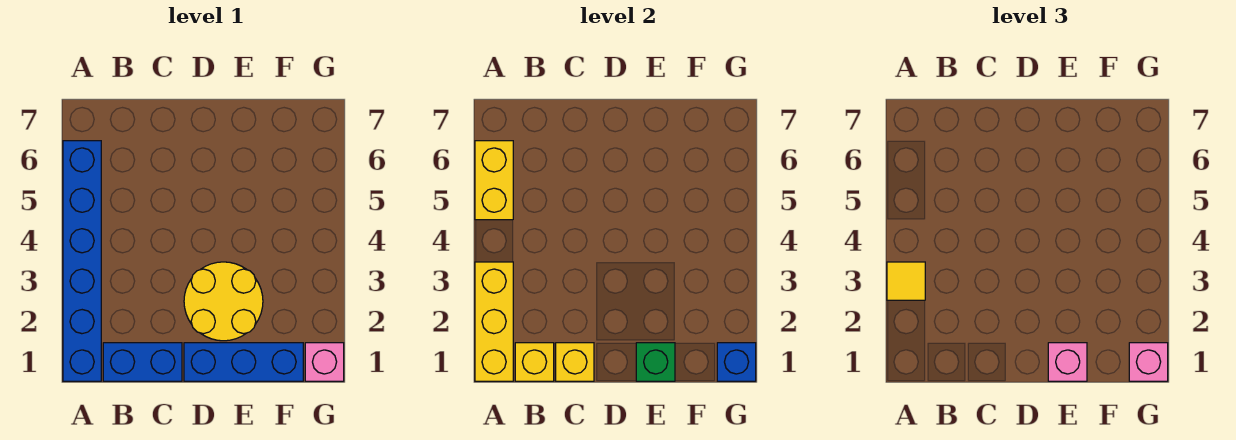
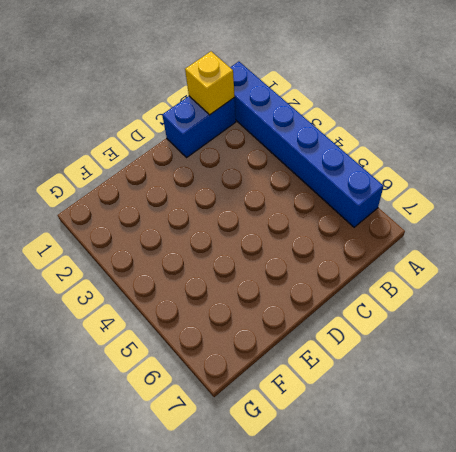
none -> blue brick D1:F1 level 1
none -> yellow round brick D2:E3 level 1
none -> pink brick G1 level 1

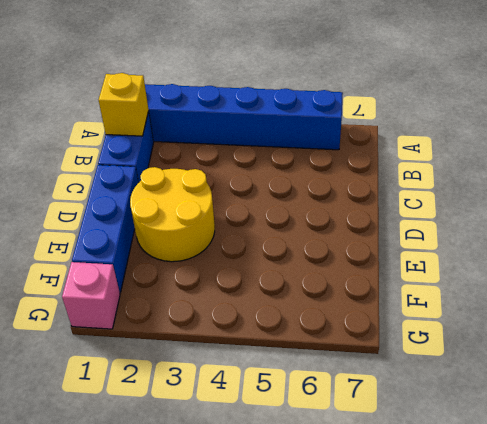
none -> yellow brick A1:A3 level 2
none -> yellow brick A5:A6 level 2
none -> yellow brick C1 level 2

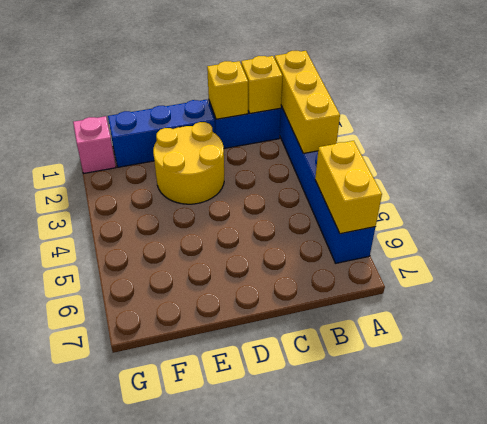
none -> green brick E1 level 2
none -> blue brick G1 level 2
none -> yellow tile A3 level 3

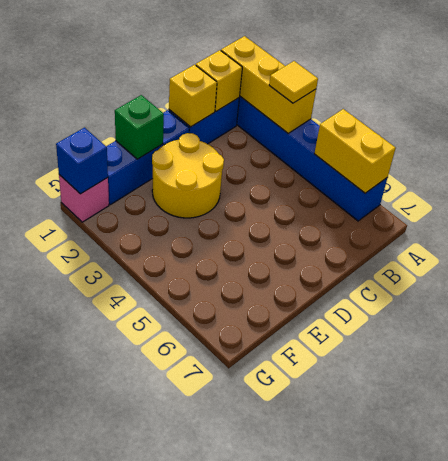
none -> pink brick E1 level 3
none -> pink brick G1 level 3

